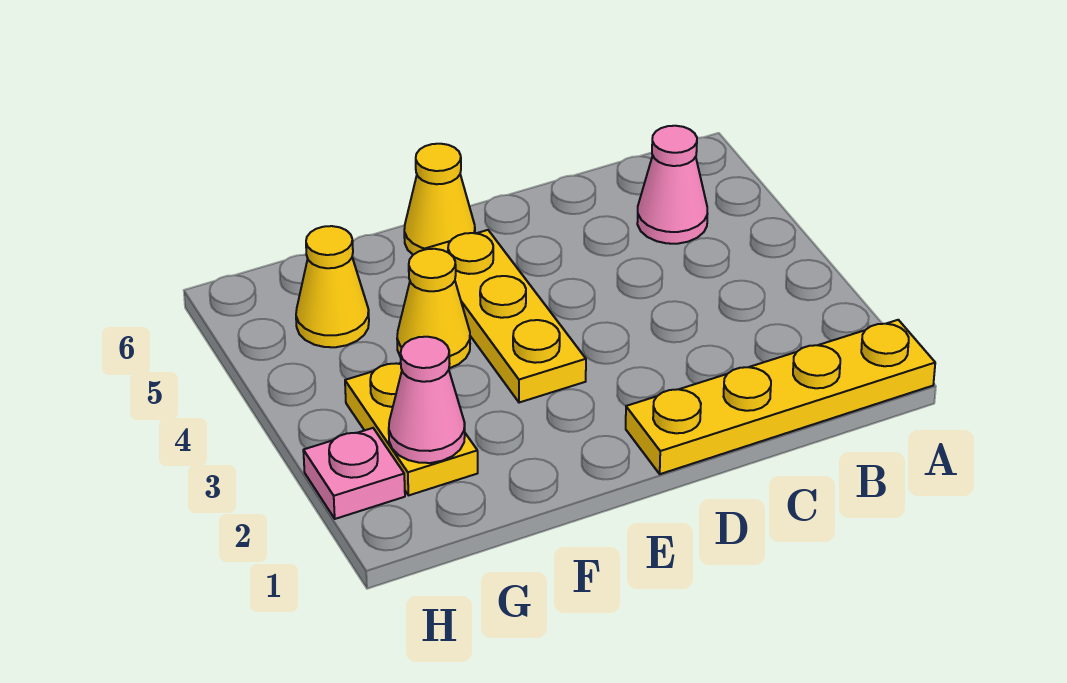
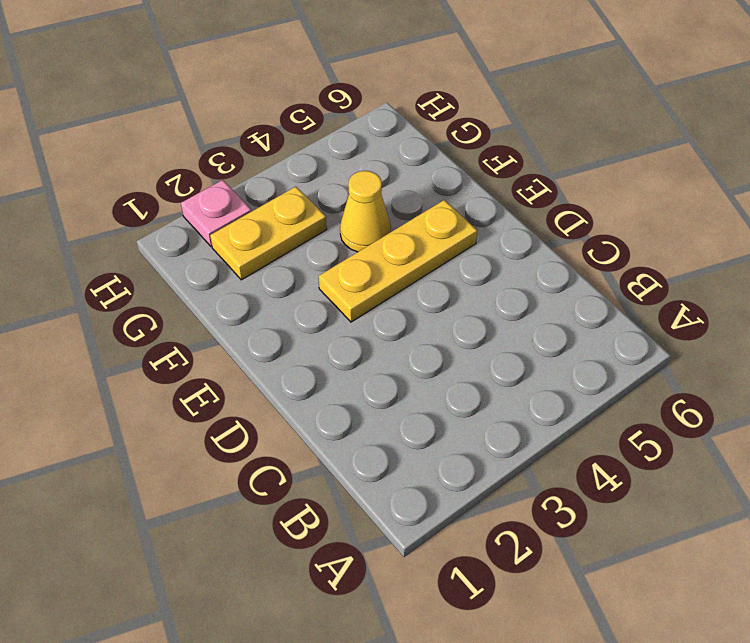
none -> yellow plate A1:D1 level 1
none -> pink cone B5 level 1

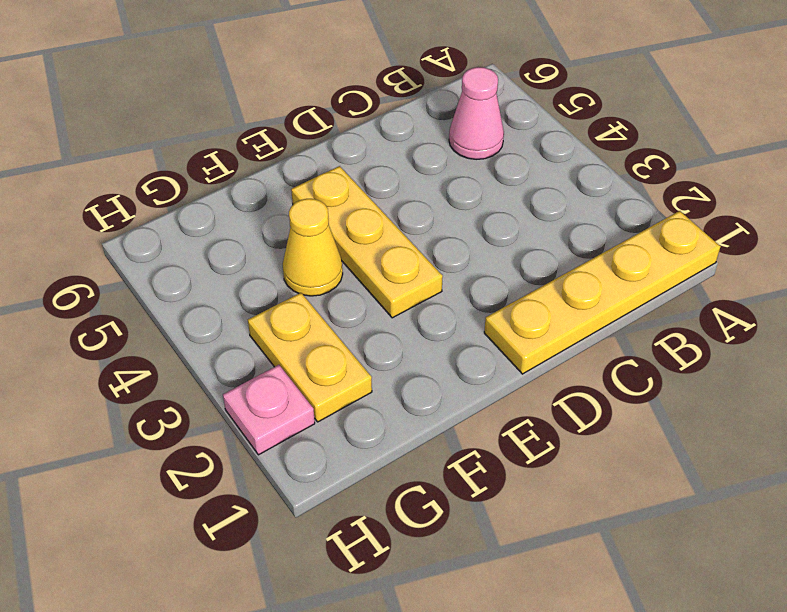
none -> yellow cone E6 level 1
none -> yellow cone G5 level 1

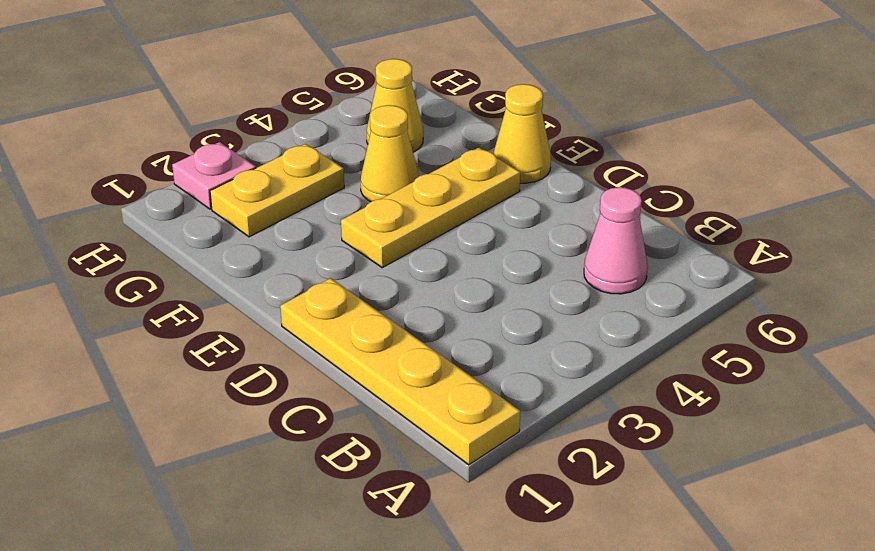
none -> pink cone G2 level 2

